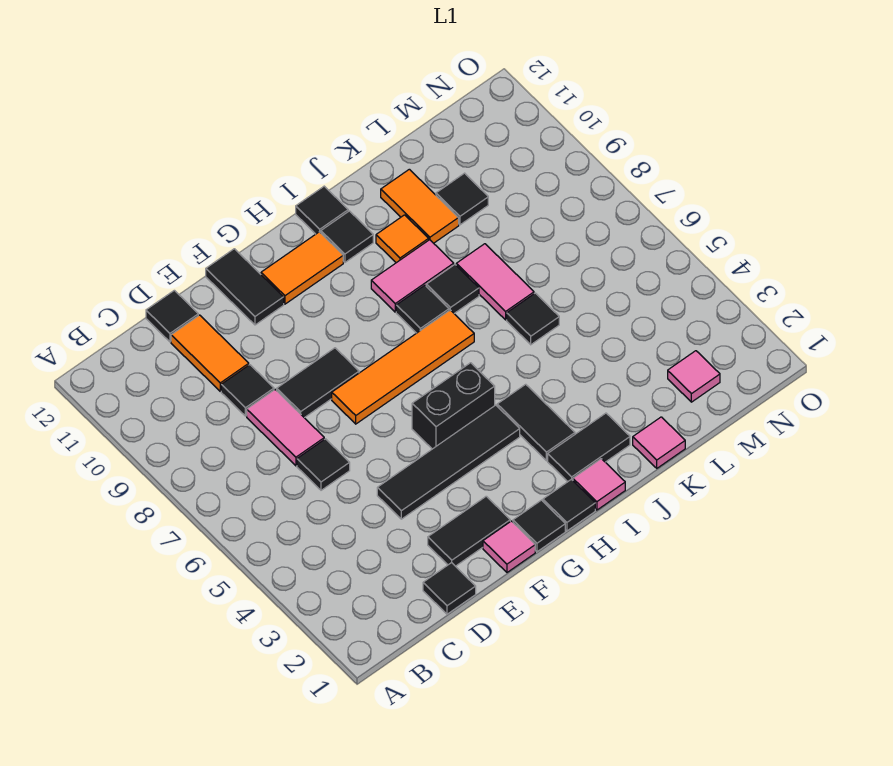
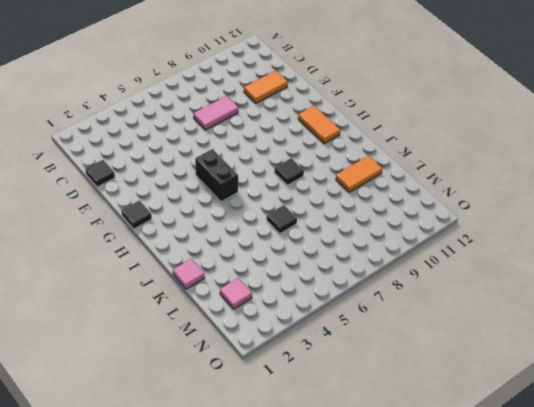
none -> black tile D6 level 1
none -> black tile D9 level 1
none -> black tile D12 level 1
none -> black tile E2:F2 level 1

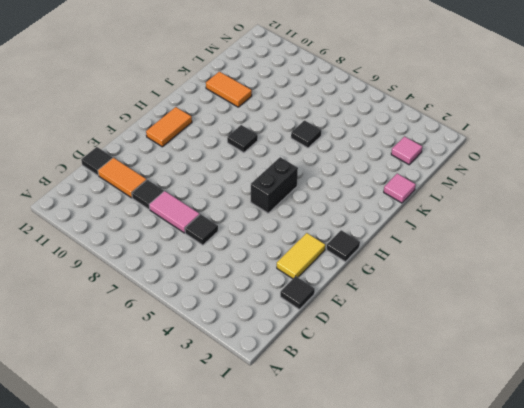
yellow tile E2:F2 level 1 -> black tile E2:F2 level 1
none -> black tile E4:H4 level 1
none -> black tile E8:F8 level 1
none -> pink tile F1 level 1
none -> orange tile F7:I7 level 1

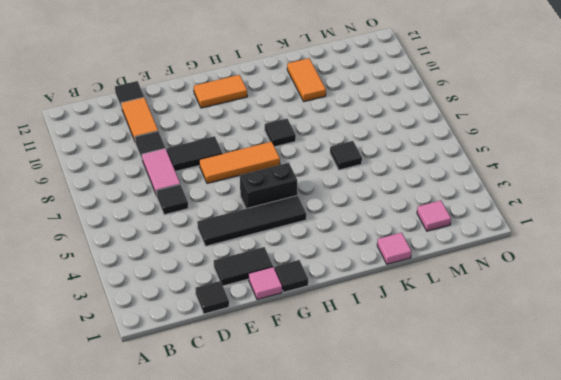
orange tile F7:H7 level 1 -> orange tile F7:I7 level 1
none -> black tile F11:F12 level 1
none -> black tile H1 level 1
none -> pink tile I1 level 1
none -> black tile I2:J2 level 1

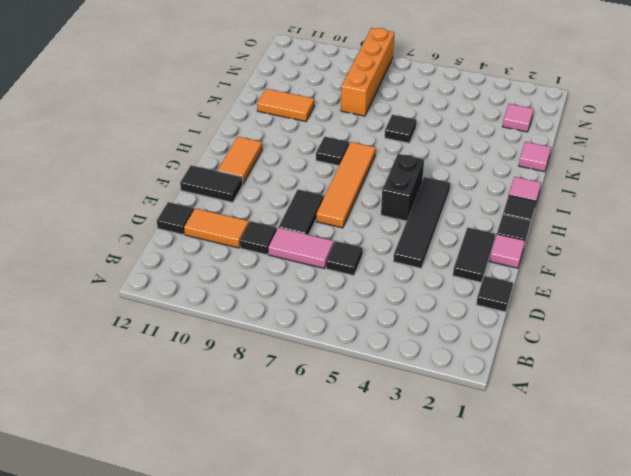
orange brick L8:O8 level 1 -> none
none -> black tile I2:J2 level 1
none -> black tile I3:I4 level 1
none -> pink tile I9:J9 level 1
none -> black tile I11 level 1

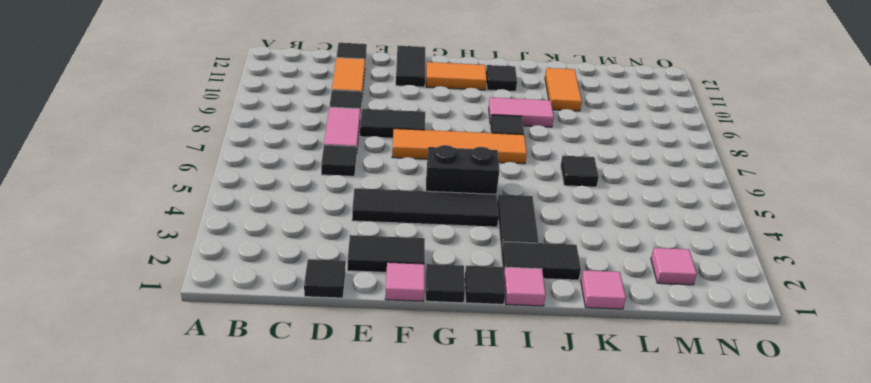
none -> black tile I12 level 1
none -> black tile J8 level 1
none -> orange tile J10 level 1
none -> pink tile K7:K8 level 1

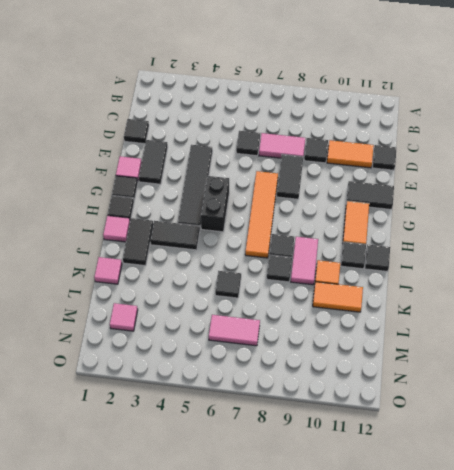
pink tile M6:M7 level 1 -> pink tile K7:K8 level 1
none -> black tile L10 level 1

